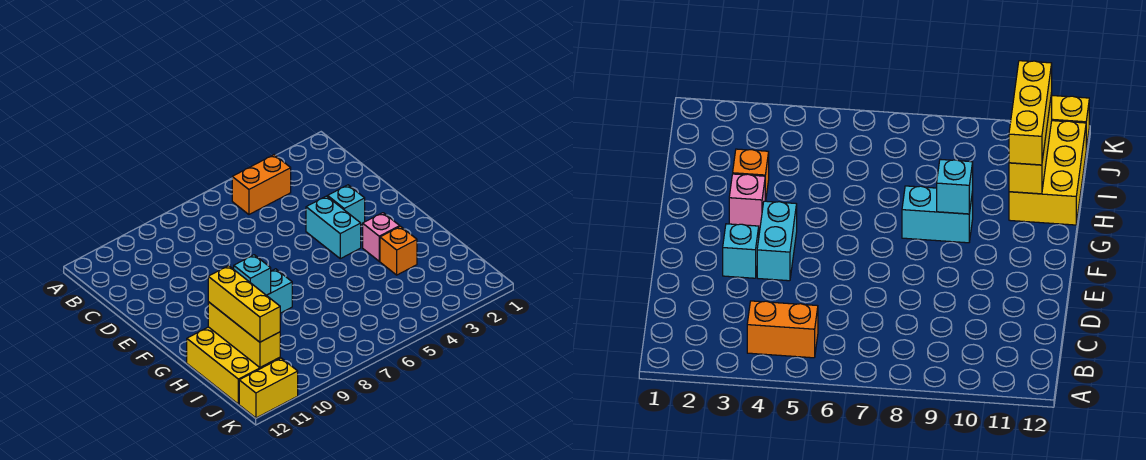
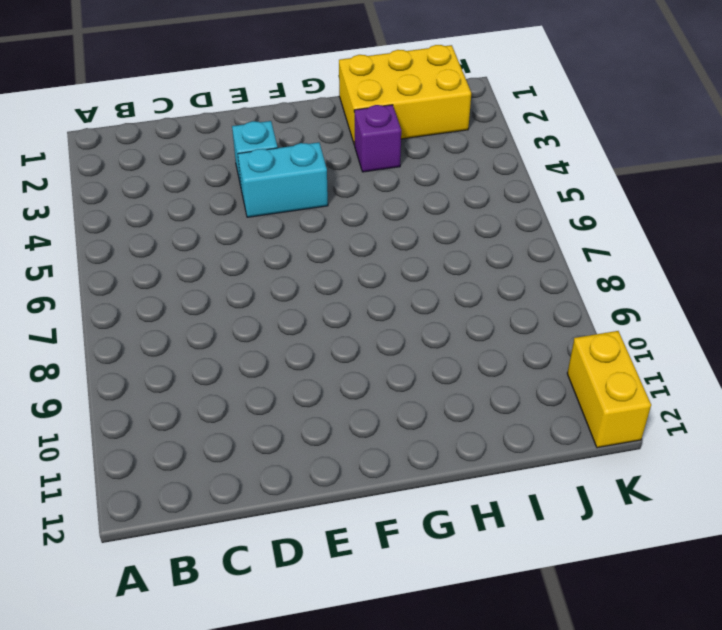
yellow brick H1:J2 level 1 -> yellow brick H11:J12 level 1
purple brick H3 level 1 -> orange brick H3 level 1
none -> orange brick B4:B5 level 1
none -> pink brick G3 level 1

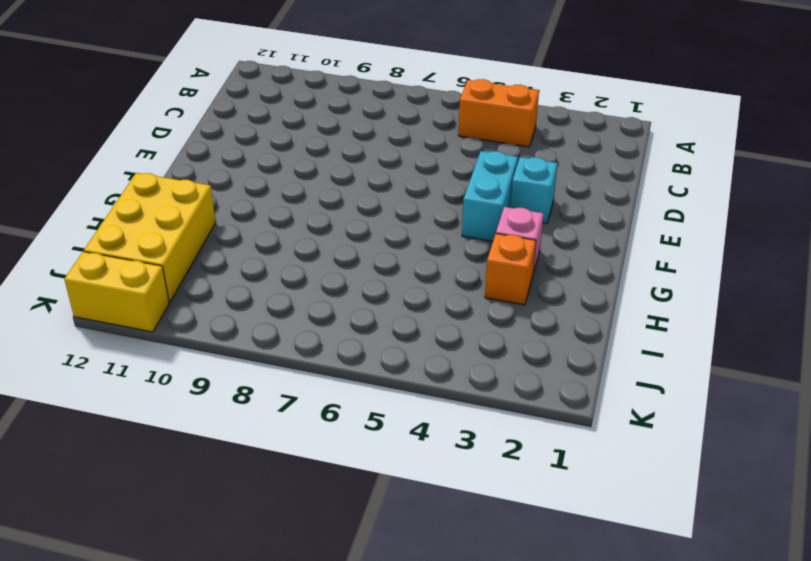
none -> cyan brick G8:G9 level 1
none -> cyan brick G9 level 2

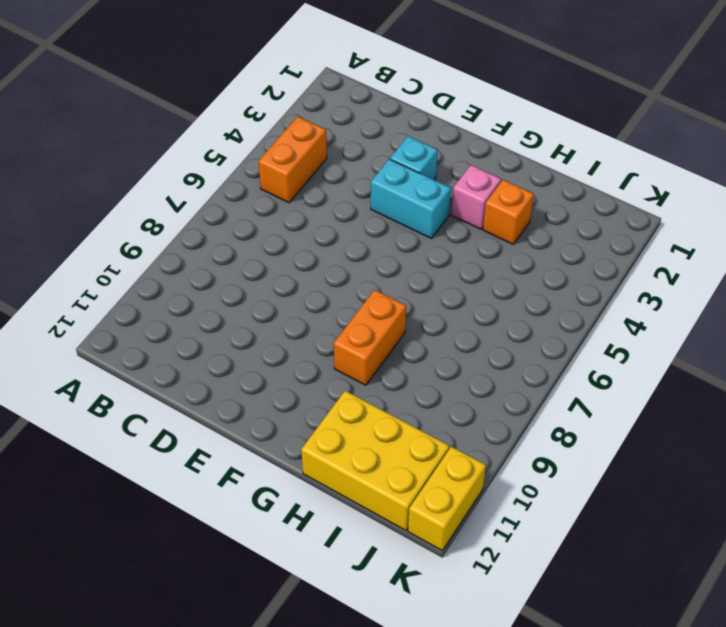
orange brick G8:G9 level 1 -> cyan brick G8:G9 level 1
none -> cyan brick G9 level 2
none -> yellow brick H11:J11 level 2

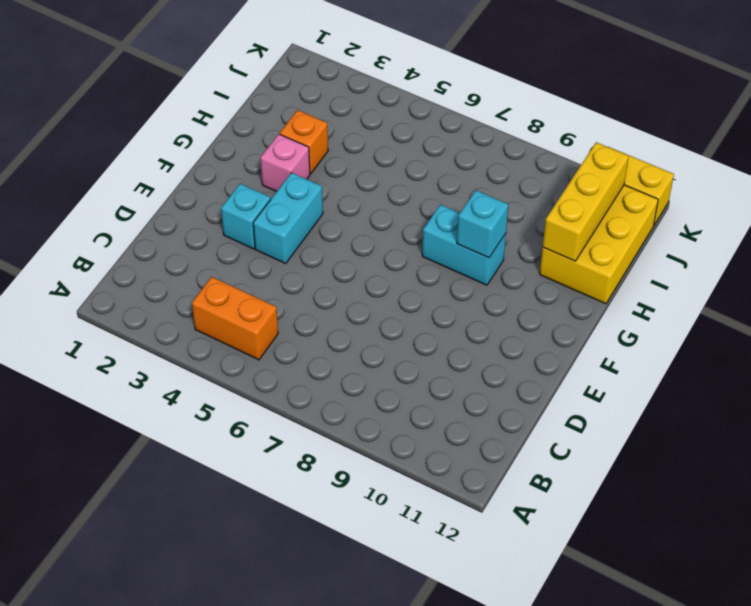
none -> yellow brick H11:J11 level 3

